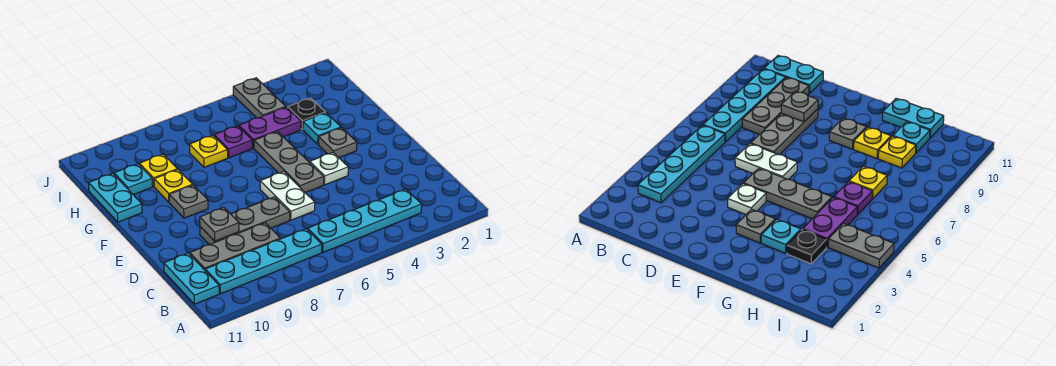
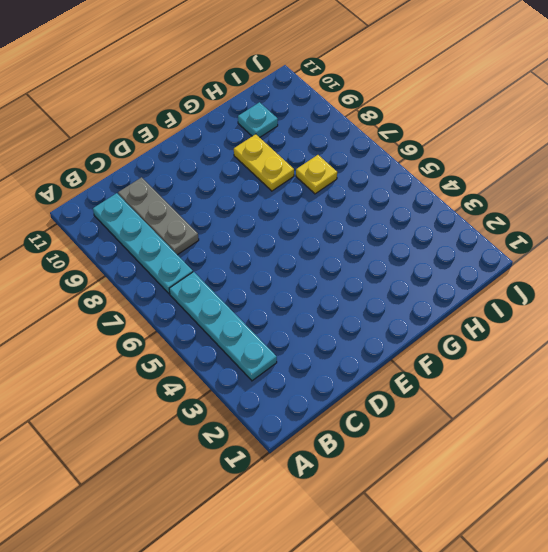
yellow plate G8:G9 level 1 -> yellow plate G9 level 1
none -> cyan plate B11:C11 level 1
none -> white plate D6:E6 level 1
none -> grey plate D7:D9 level 1

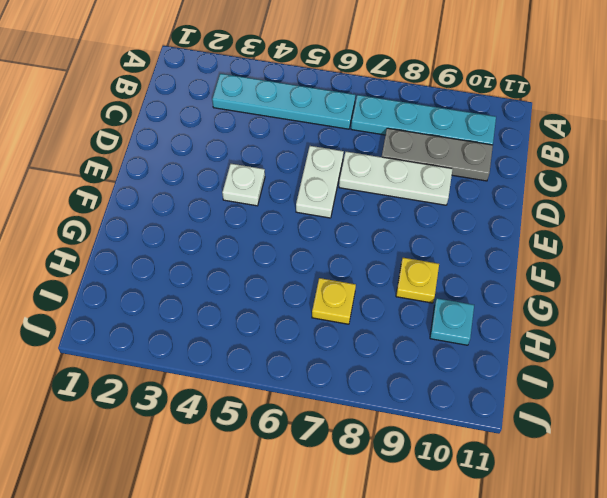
white plate D7:D9 level 1 -> grey plate D7:D9 level 1
none -> cyan plate B11:C11 level 1
none -> grey plate E5:G5 level 1
none -> grey plate F3 level 1

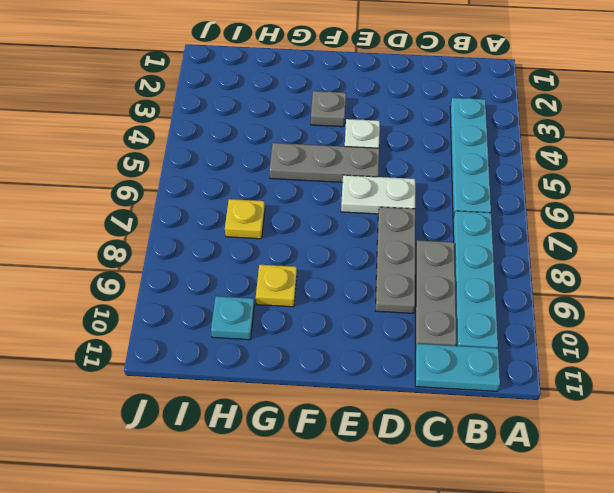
none -> grey plate F9 level 1
none -> cyan plate G3 level 1
none -> cyan plate G11:H11 level 1

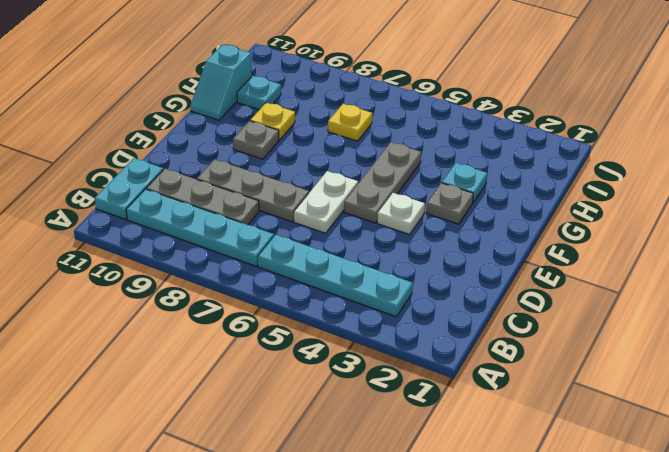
cyan slope G11:H11 level 1 top H -> cyan plate G11:H11 level 1
none -> black plate H3 level 1
none -> purple plate H4:H5 level 1
none -> purple plate H6 level 1

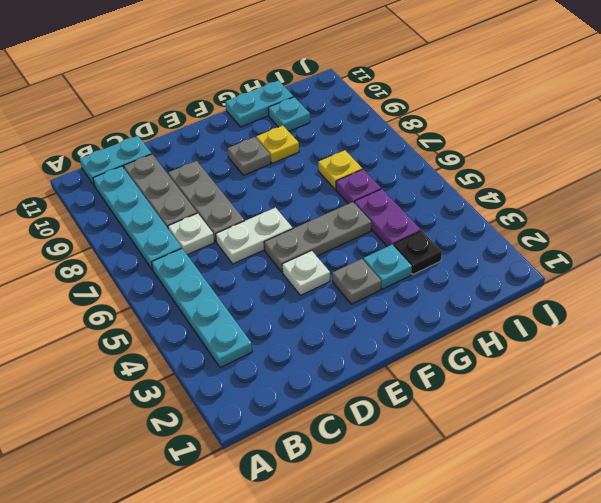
white plate C7 level 1 -> none
none -> yellow plate H9 level 1
none -> grey plate I4:J4 level 1
none -> grey plate D9 level 2

